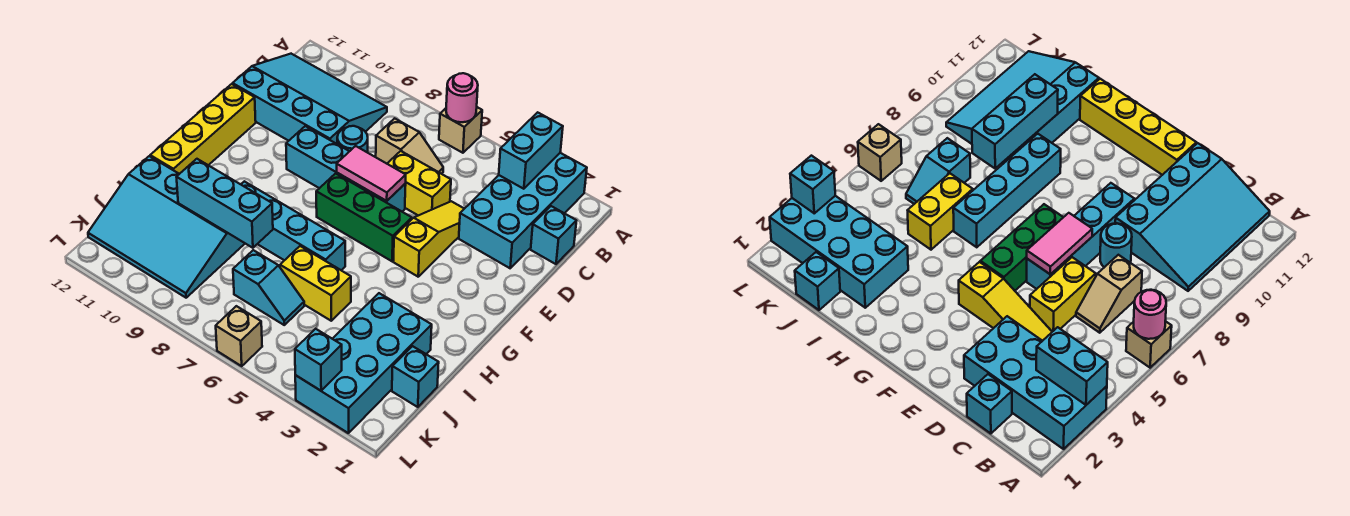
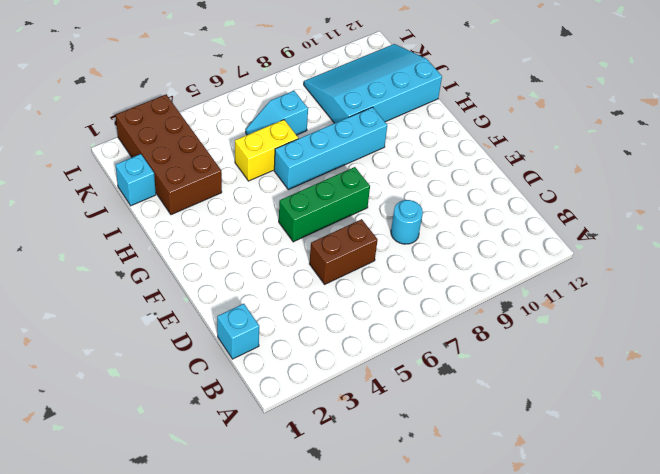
brown brick D5:D6 level 1 -> yellow brick D5:D6 level 1
brown brick I2:L3 level 1 -> cyan brick I2:L3 level 1
none -> cyan brick A2:D3 level 1
none -> tan brick A6 level 1
none -> cyan slope B9:D12 level 1 top D

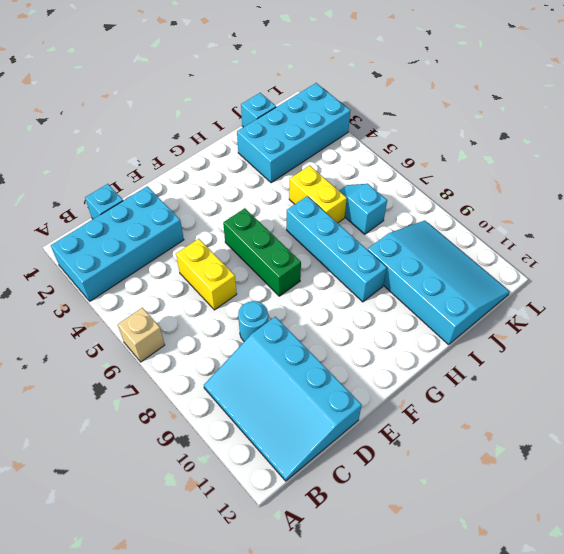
none -> tan slope C6:C7 level 1 top 7
none -> yellow slope D4:F4 level 1 top F
none -> cyan brick E6:E9 level 1

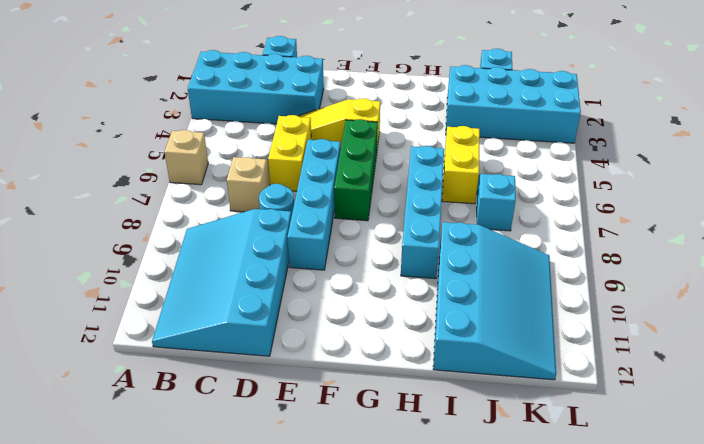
none -> yellow brick E12:H12 level 1
none -> tan brick L6 level 1
none -> cyan brick A3:B3 level 2

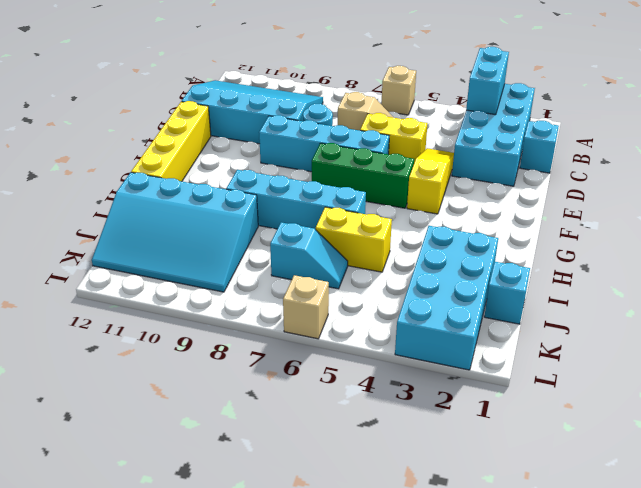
none -> pink round brick A6 level 2
none -> pink tile E6:E7 level 2
none -> cyan brick I8:I10 level 2

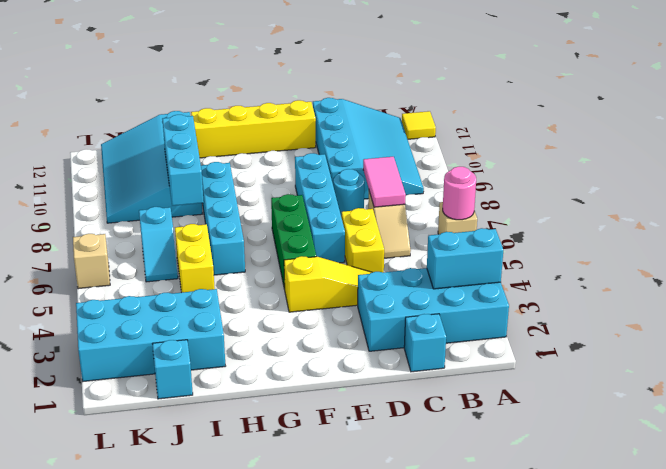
yellow tile A12 level 1 -> none
pink tile C7:C8 level 2 -> pink tile E6:E7 level 2
none -> cyan brick L3 level 2

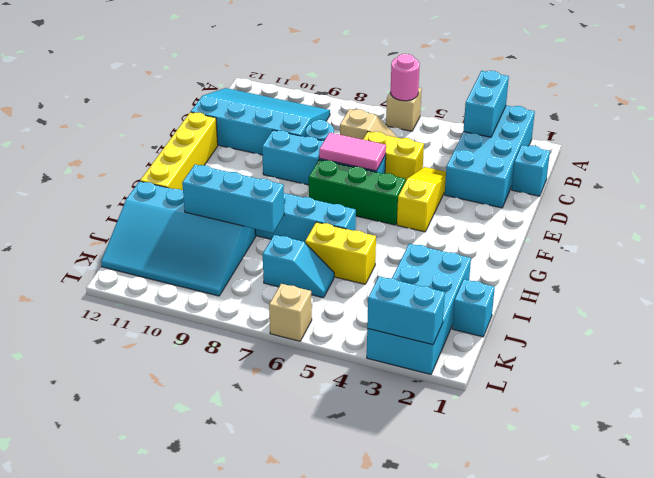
cyan brick L2:L3 level 2 -> cyan brick L3 level 2

